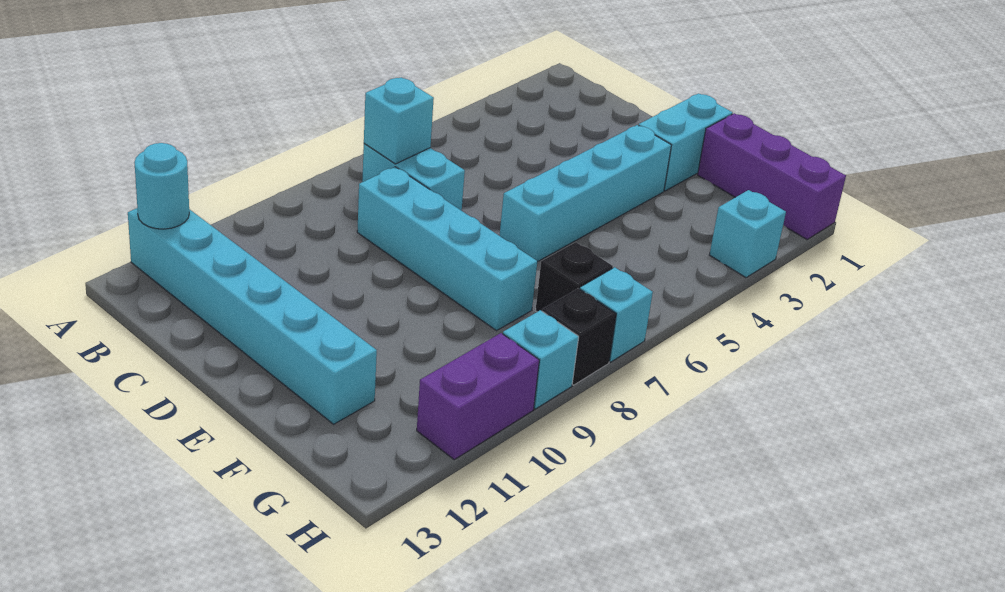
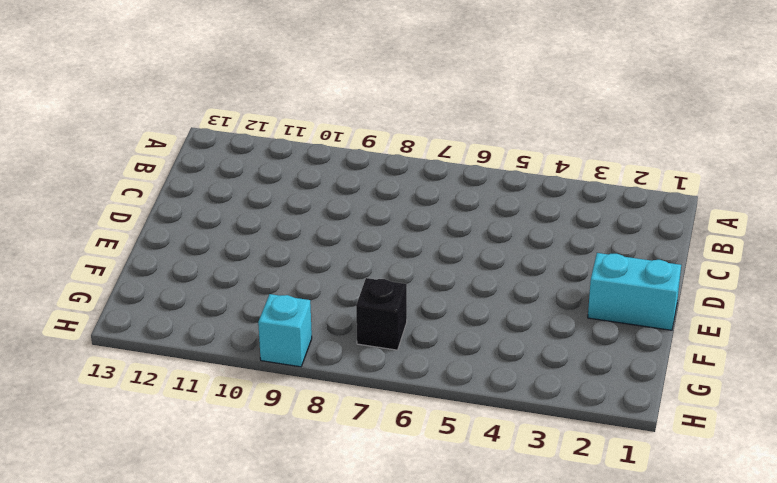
none -> cyan brick A12:F12 level 1
none -> cyan brick B7:C7 level 1
none -> cyan brick C8:F8 level 1

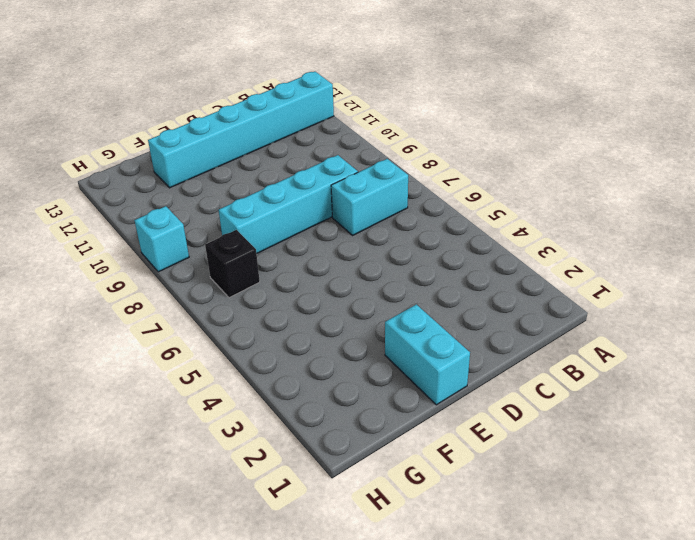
none -> cyan brick E3:E6 level 1
none -> purple brick F1:H1 level 1
none -> cyan brick H3 level 1

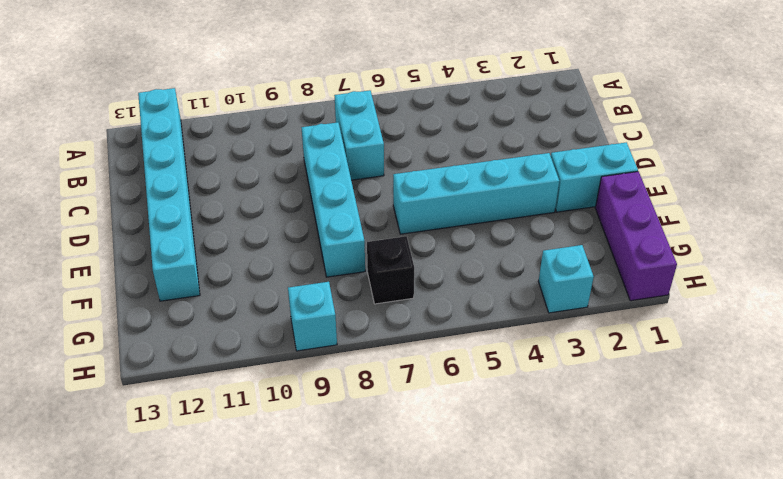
none -> cyan brick H7 level 1
none -> black brick H8 level 1
none -> purple brick H10:H11 level 1

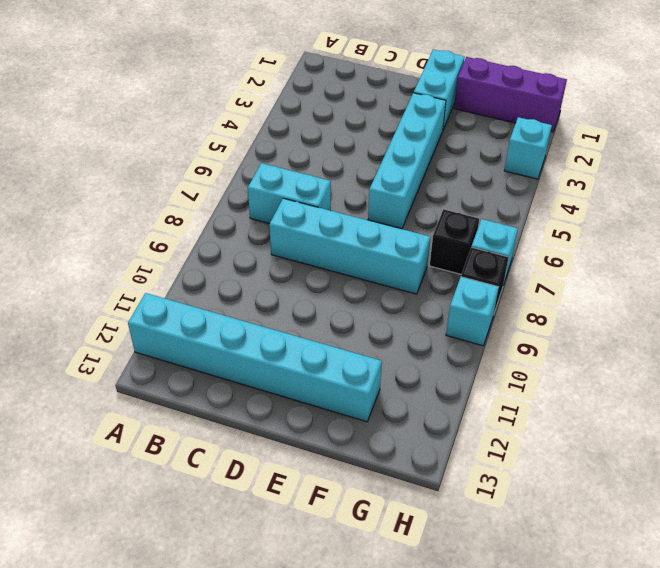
none -> purple brick H10:H11 level 1
none -> cyan round brick A12 level 2
none -> cyan brick B7 level 2

